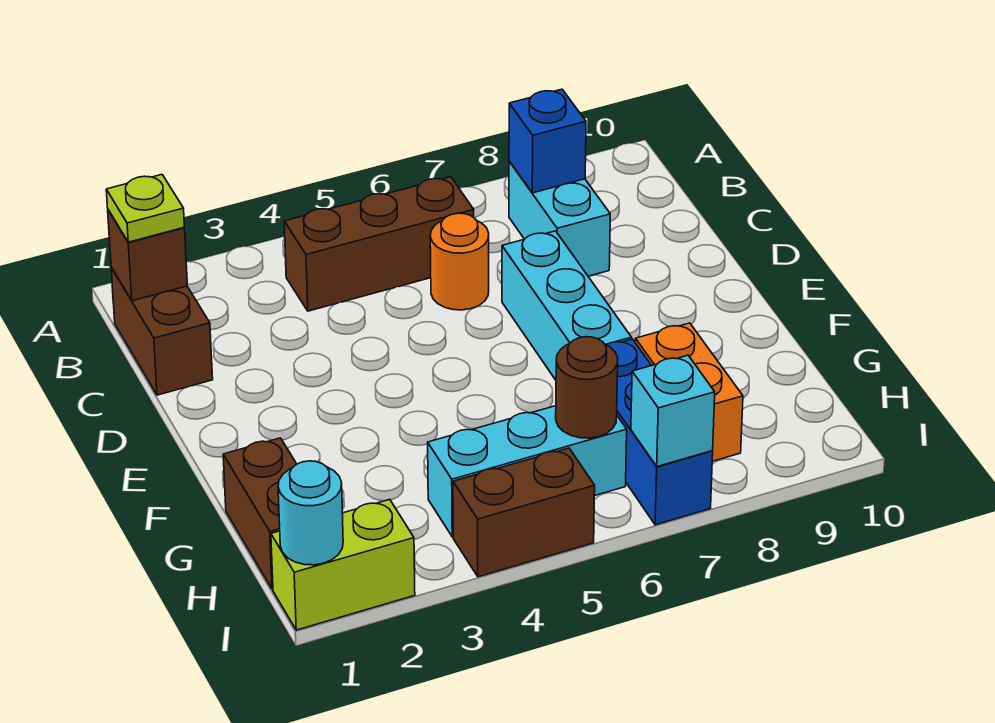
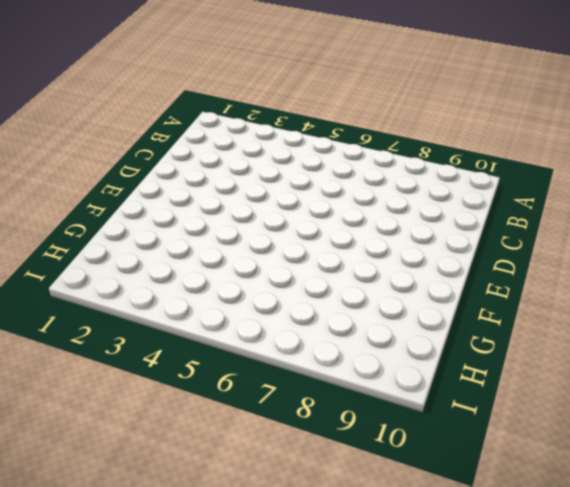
none -> brown brick B1:C1 level 1
none -> brown brick B4:B6 level 1
none -> cyan brick B8:C8 level 1

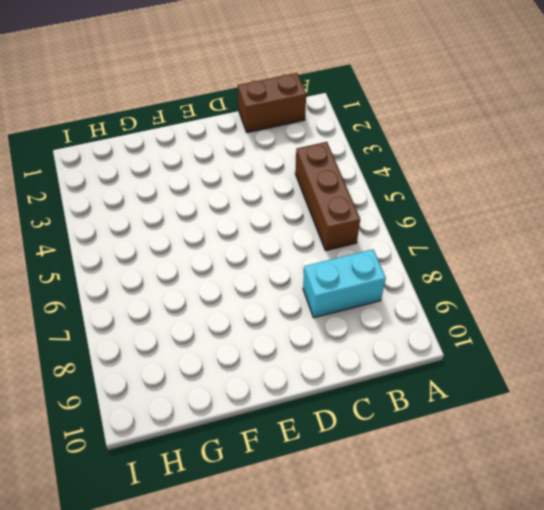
none -> orange round brick C6 level 1
none -> cyan brick D7:F7 level 1
none -> brown brick G1:H1 level 1

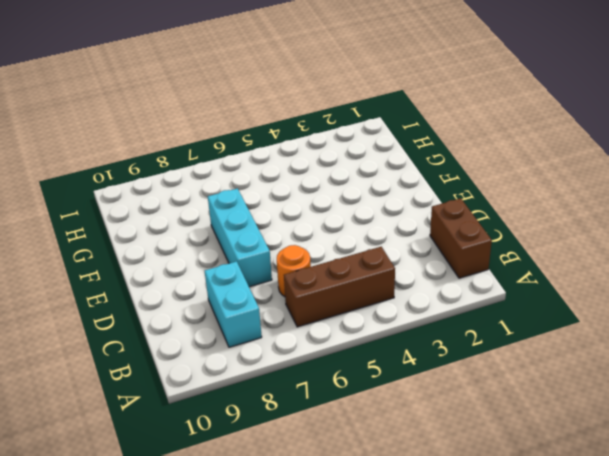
none -> brown brick G1:H1 level 1
none -> blue brick G7:I7 level 1
none -> orange brick G8:H8 level 1

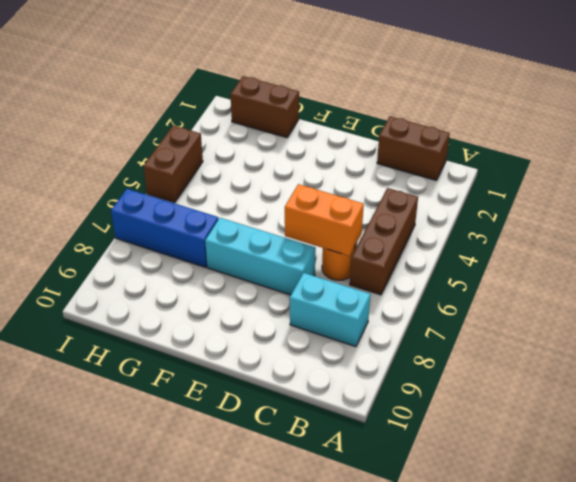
orange brick C6:D6 level 2 -> orange brick G8:H8 level 1
none -> cyan brick H4:H6 level 1
none -> lime brick I1:I2 level 1
none -> brown brick B1 level 2

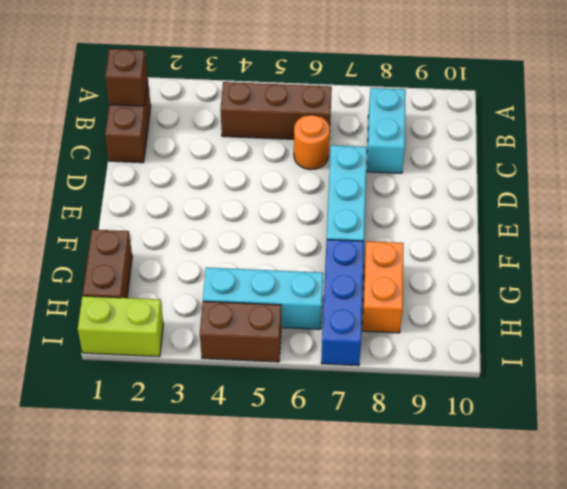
none -> blue brick B8 level 2
none -> brown round brick H6 level 2
none -> cyan round brick I1 level 2

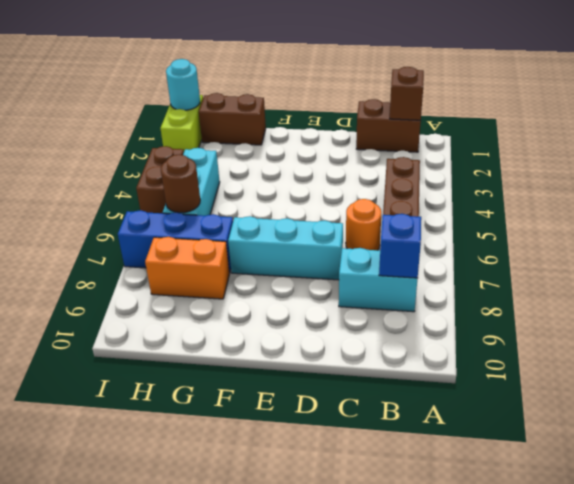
none -> cyan brick I7 level 2
none -> lime plate B1 level 3

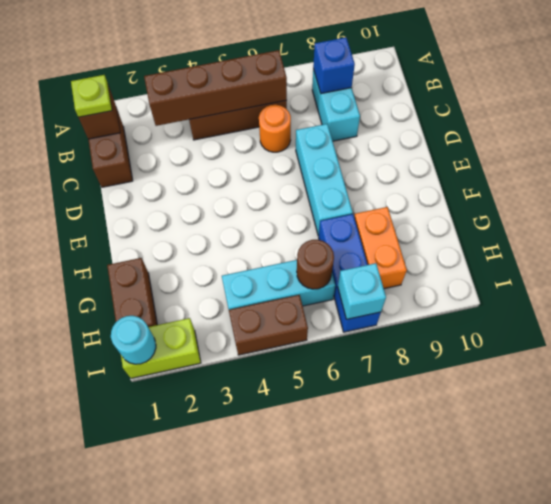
brown brick B3:B6 level 2 -> none

